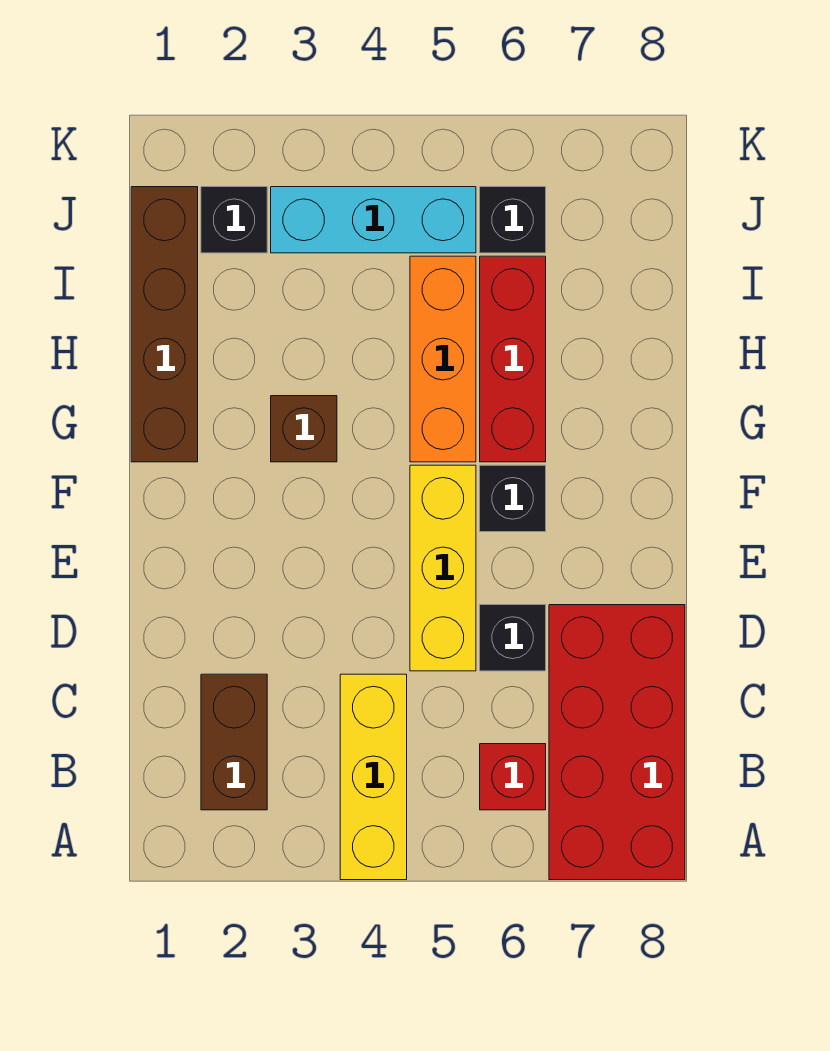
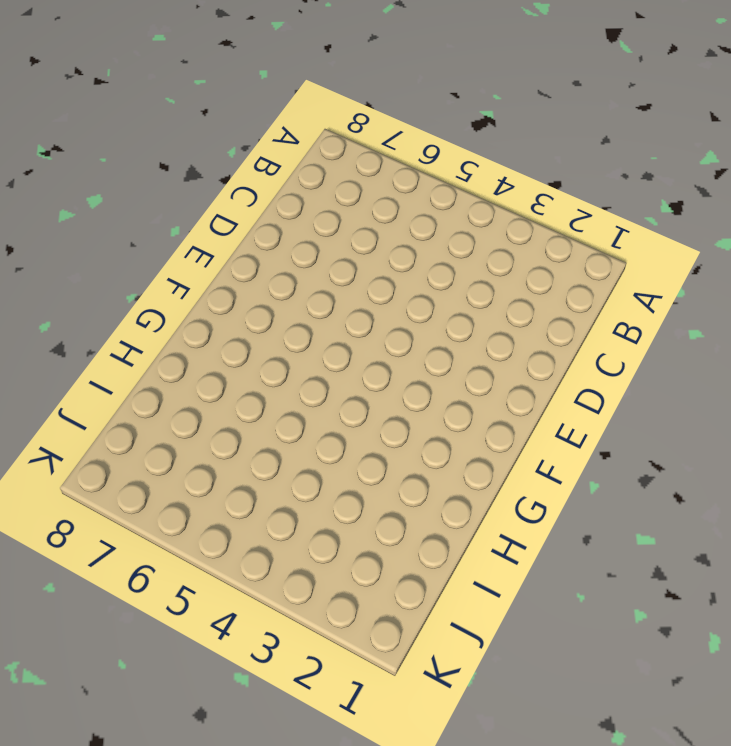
none -> yellow brick A4:C4 level 1
none -> red brick A7:D8 level 1
none -> brown brick B2:C2 level 1

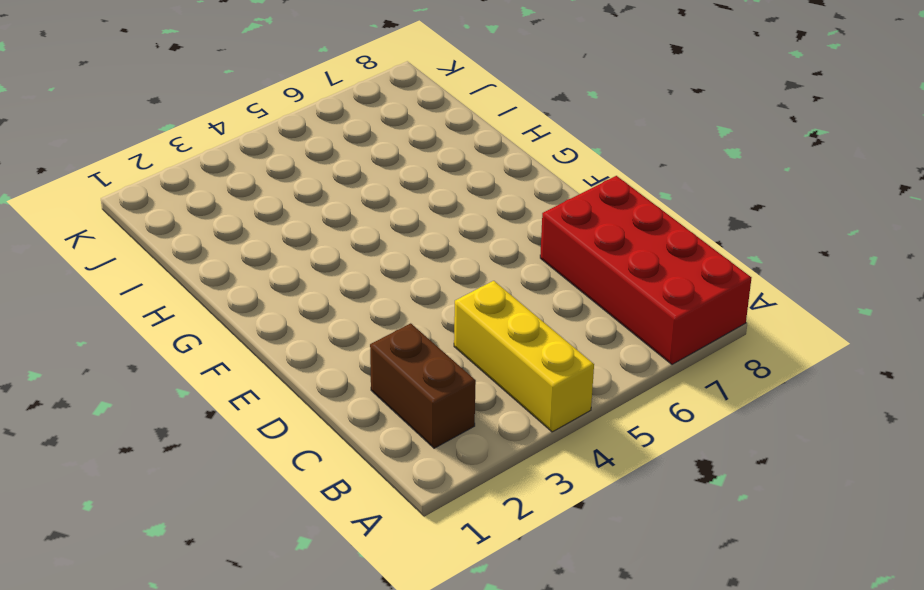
none -> red brick B6 level 1
none -> yellow brick D5:F5 level 1
none -> black brick D6 level 1

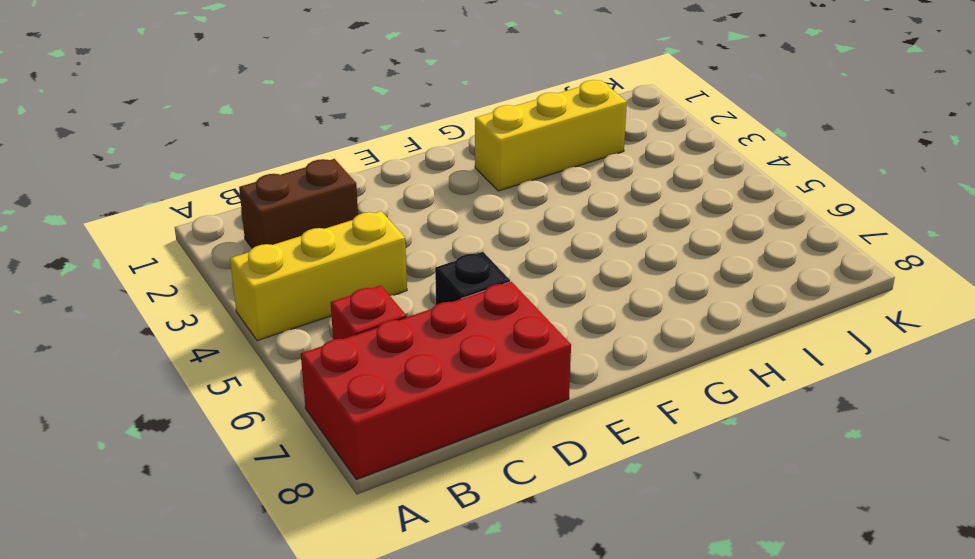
yellow brick G2:I2 level 1 -> yellow brick D5:F5 level 1
none -> black brick F6 level 1
none -> brown brick G1:J1 level 1
none -> brown brick G3 level 1

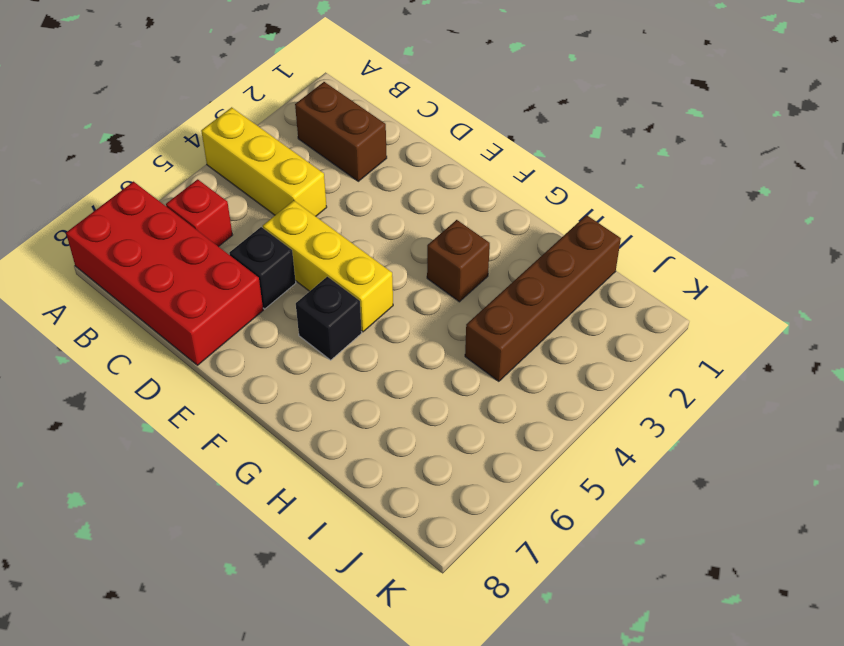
brown brick I1:I4 level 1 -> brown brick G1:J1 level 1
none -> orange brick G5:I5 level 1
none -> red brick G6:I6 level 1
none -> black brick J2 level 1

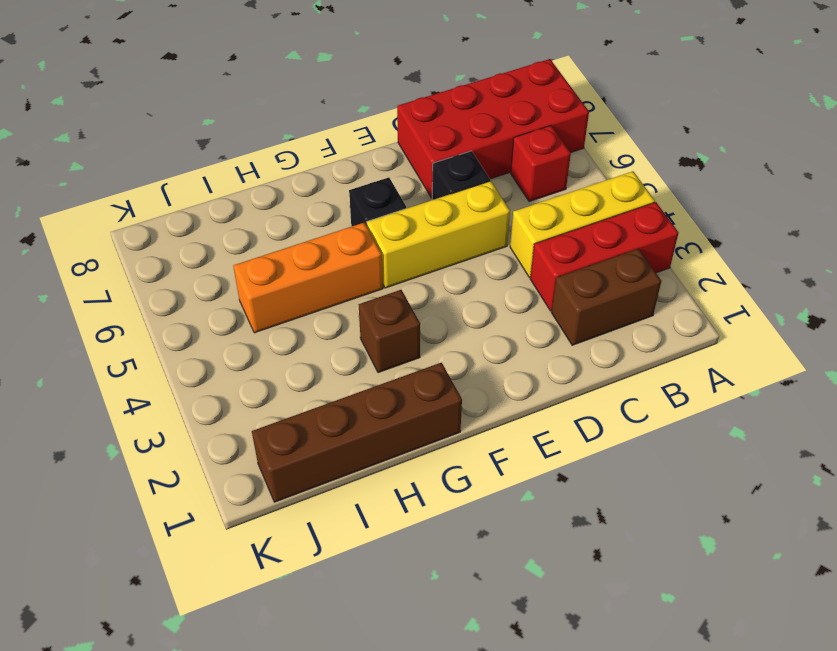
red brick A3:C3 level 1 -> red brick G6:I6 level 1
none -> black brick J2 level 1
none -> cyan brick J3:J5 level 1
none -> black brick J6 level 1

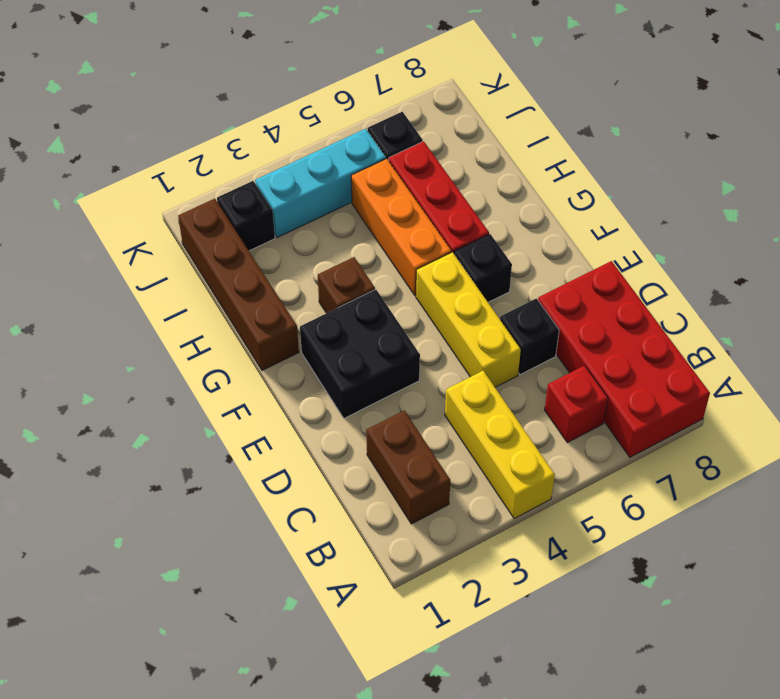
black brick E2:F3 level 1 -> none

